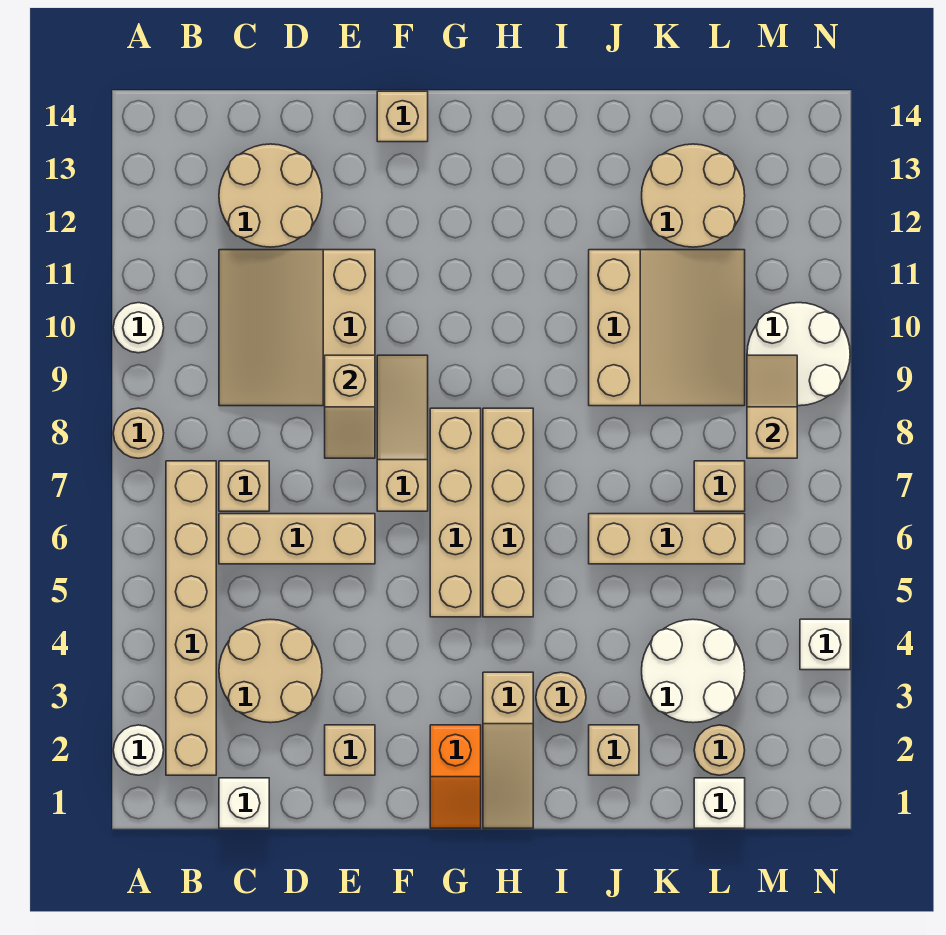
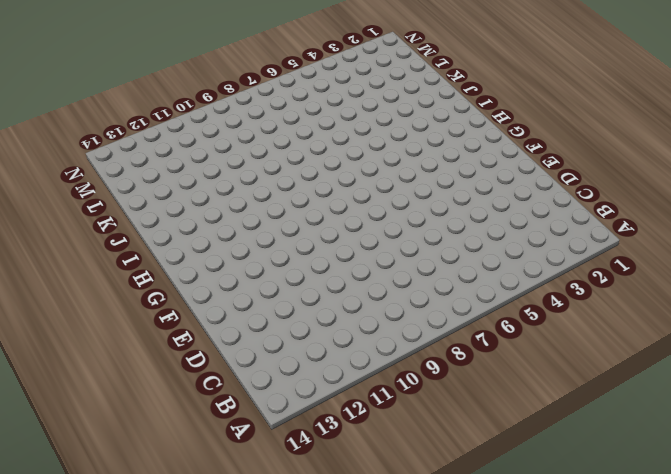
none -> white round brick A2 level 1
none -> tan round brick A8 level 1
none -> white round brick A10 level 1
none -> tan brick B2:B7 level 1

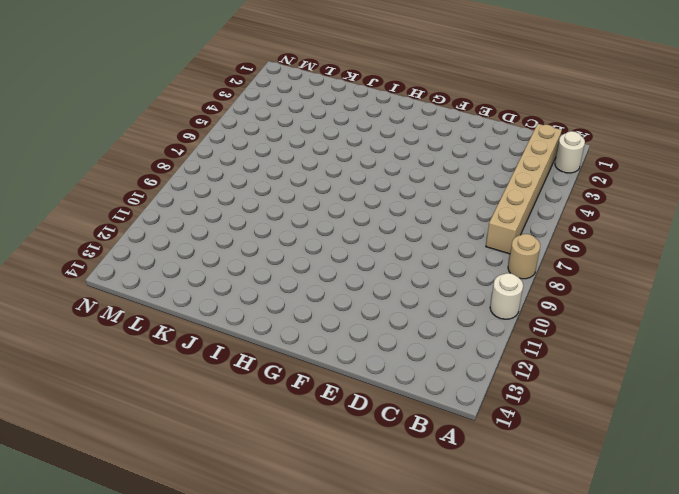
none -> white brick C1 level 1
none -> tan round brick C3:D4 level 1
none -> tan brick C6:E6 level 1
none -> tan brick C7 level 1

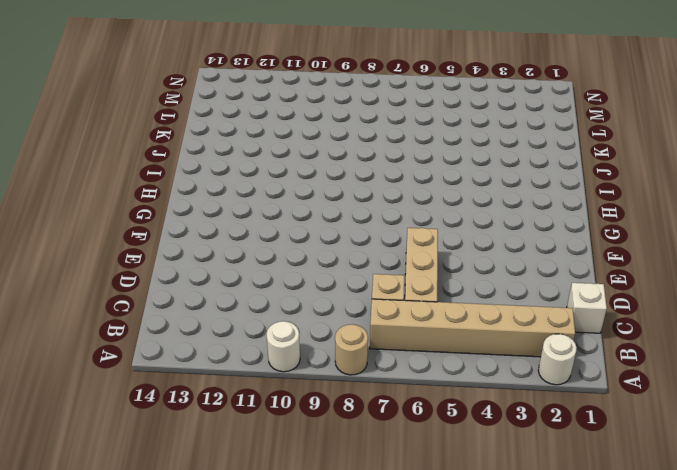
none -> tan round brick C3:D4 level 1
none -> tan slope C9:E11 level 1 top E
none -> tan round brick C12:D13 level 1
none -> tan brick E2 level 1

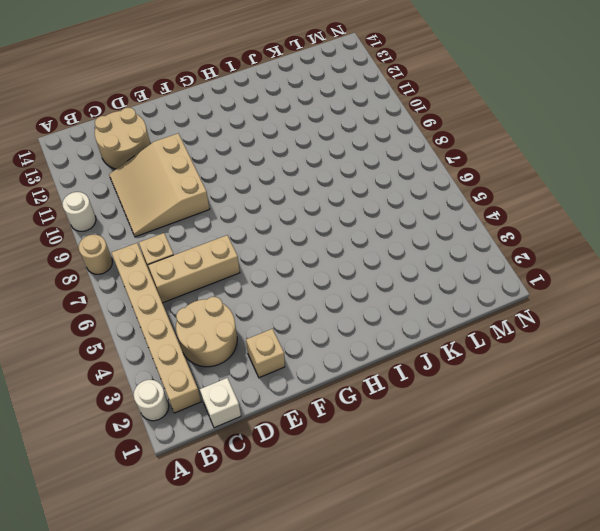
none -> tan slope F7:F9 level 1 top 7
none -> tan brick F14 level 1
none -> orange slope G1:G2 level 1 top 2
none -> tan brick G5:G8 level 1

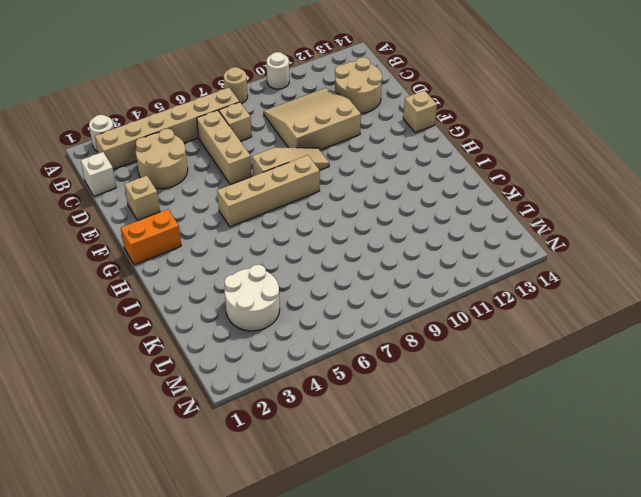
orange brick G1:G2 level 1 -> orange slope G1:G2 level 1 top 2
none -> tan slope H1:H3 level 1 top 3
none -> tan brick H5:H8 level 1
none -> tan round brick I3 level 1
none -> tan brick J2 level 1

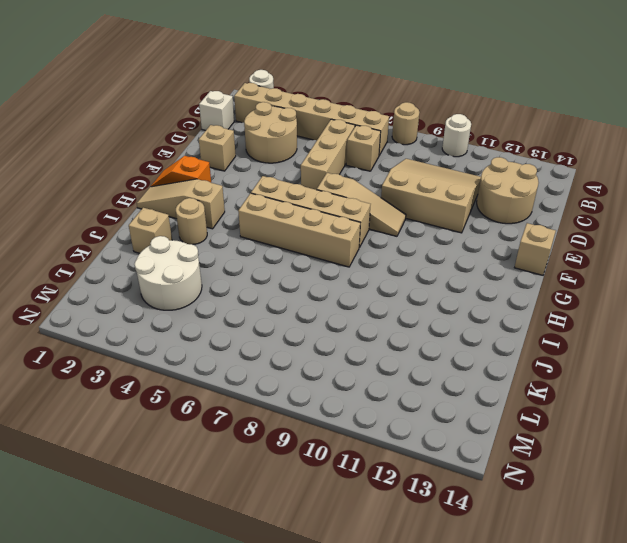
none -> tan brick J6:L6 level 1
none -> tan slope J9:L11 level 1 top J
none -> tan round brick K12:L13 level 1
none -> white brick L1 level 1

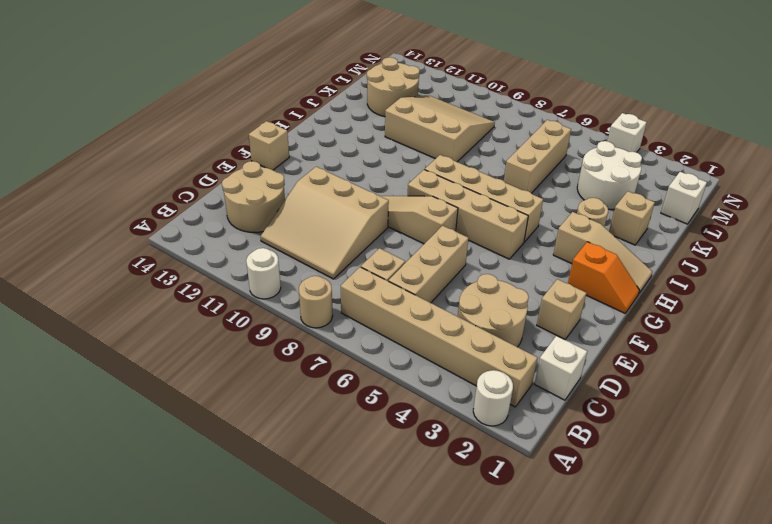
none -> tan round brick L2 level 1
none -> tan brick L7 level 1
none -> white round brick M9:N10 level 1
none -> tan slope E8:E9 level 2 top 9

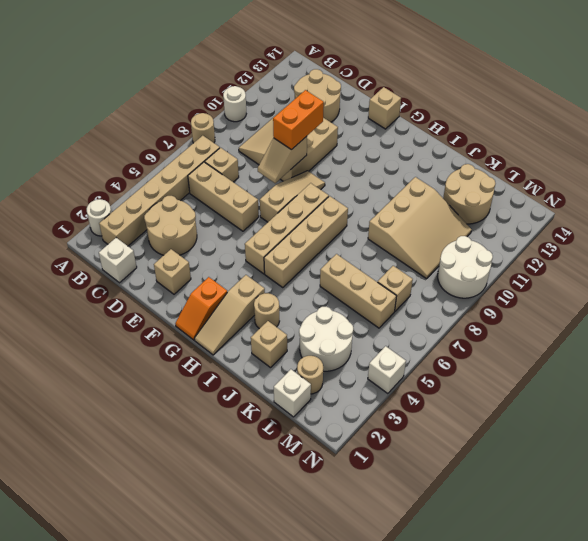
orange brick E9:E10 level 3 -> none
none -> tan slope M8:M9 level 2 top 8

